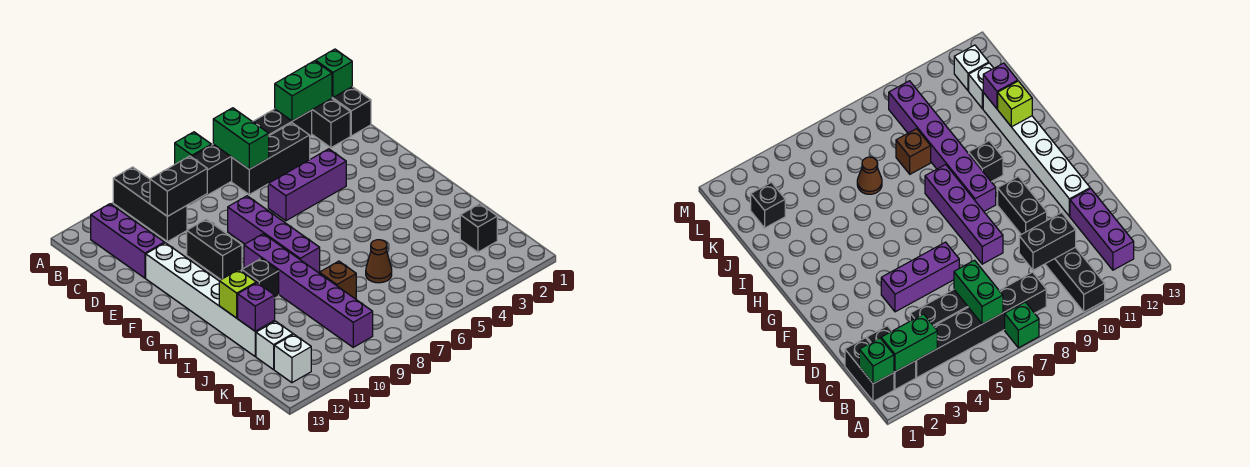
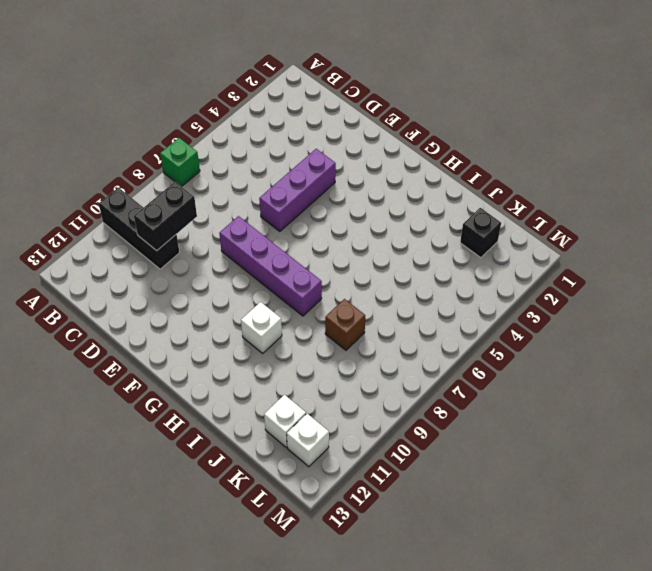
white brick H10 level 1 -> black brick H10 level 1
none -> black brick B1:C1 level 1
none -> black brick B2:C2 level 1
none -> black brick B3:B8 level 1

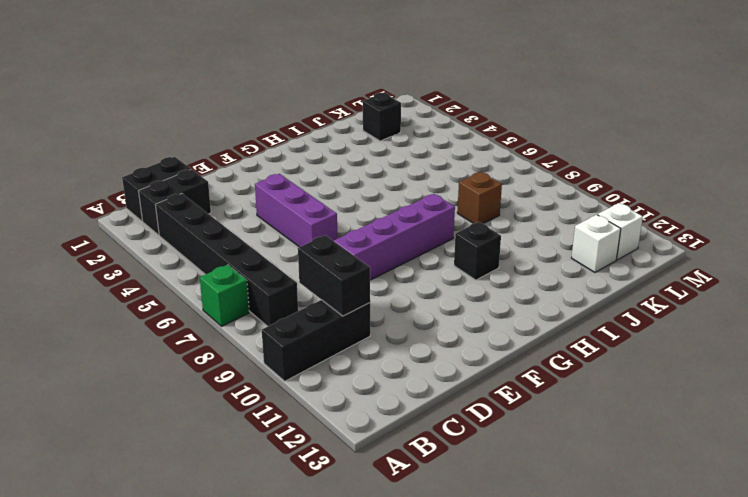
none -> purple brick B12:D12 level 1
none -> black brick C4:C6 level 1
none -> black brick E10:F10 level 1

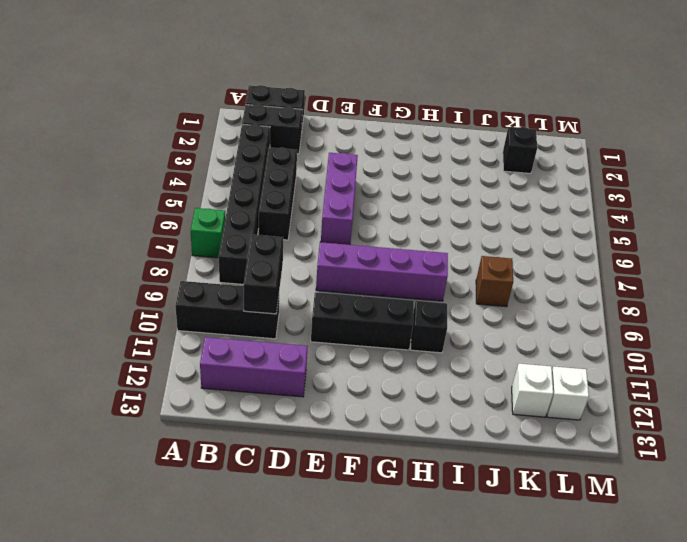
black brick E10:G10 level 1 -> black brick E10:F10 level 1
none -> white brick E12:J12 level 1
none -> purple brick G9:L9 level 1
none -> brown cone J6 level 1

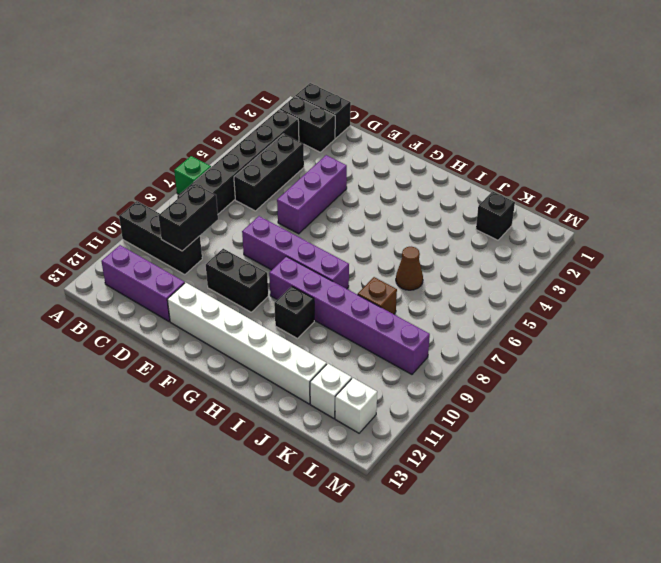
none -> green brick B1 level 2
none -> green brick B2:B3 level 2
none -> green brick B6:C6 level 2

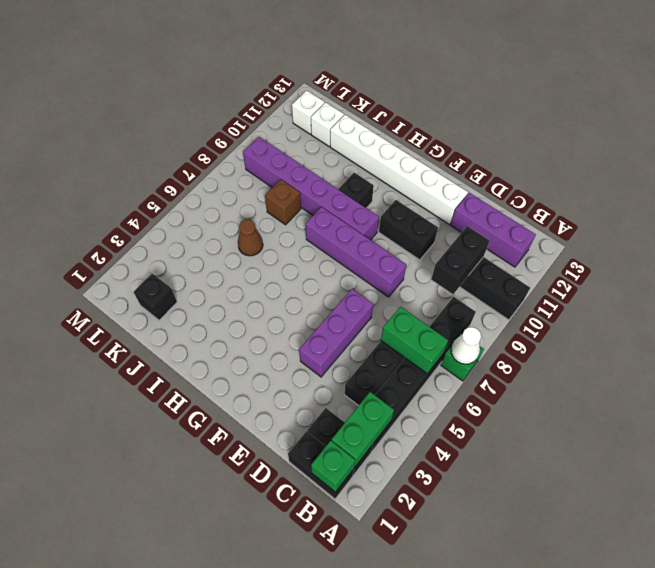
white cone A7 level 2 -> none
none -> lime brick I12 level 2
none -> purple brick J12 level 2

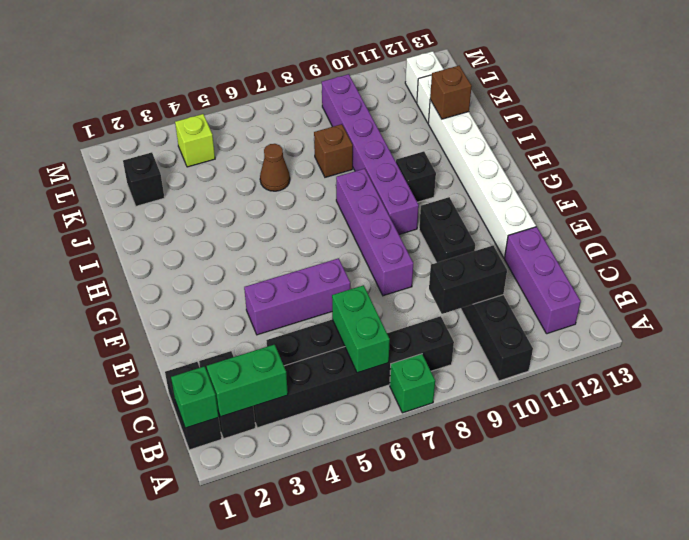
brown brick J12 level 2 -> purple brick J12 level 2
lime brick L4 level 1 -> lime brick I12 level 2

